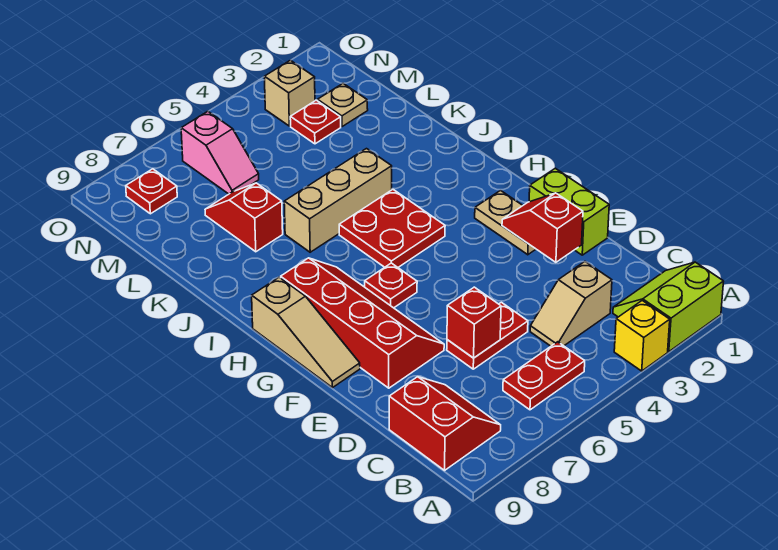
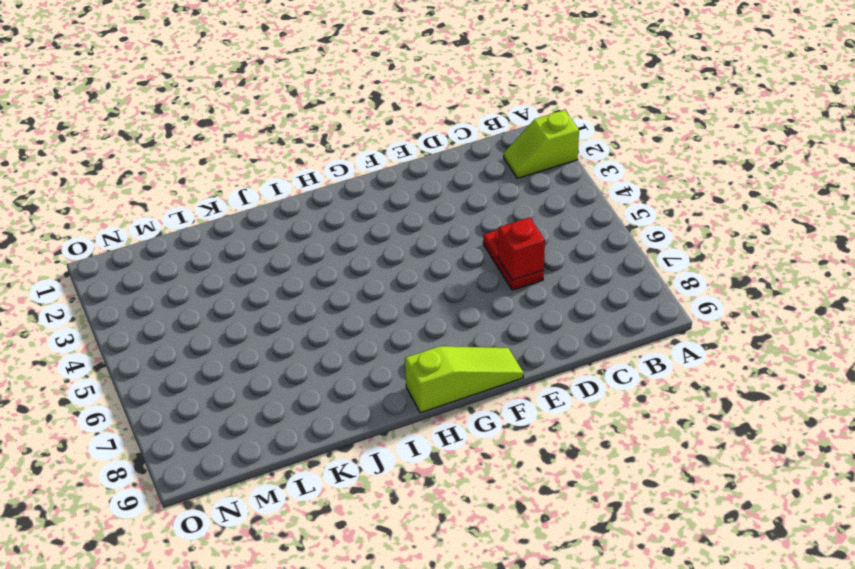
lime slope A2:B2 level 1 top A -> lime slope A1:B2 level 1 top A
lime slope F9:H9 level 1 top H -> tan slope F9:H9 level 1 top H
none -> yellow brick A3 level 1
none -> red plate B5:B6 level 1
none -> red slope B8:C9 level 1 top 9

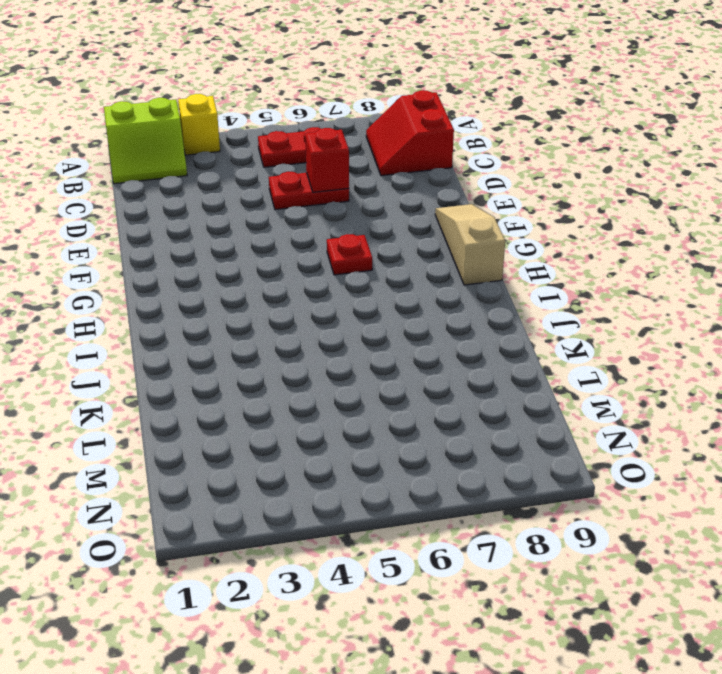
none -> tan slope C3:C4 level 1 top 3
none -> lime brick E1:F1 level 1
none -> red slope E7:H8 level 1 top 8

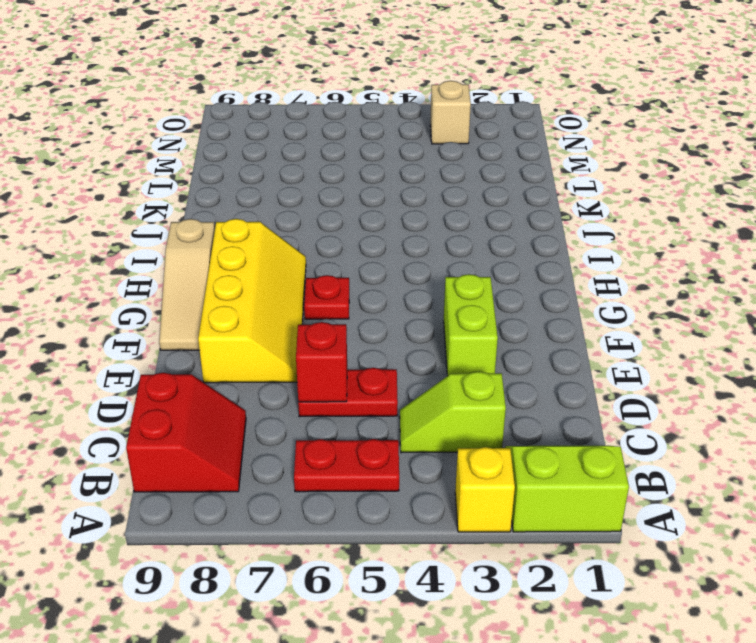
lime slope C3:C4 level 1 top 3 -> tan slope C3:C4 level 1 top 3
lime brick E3:F3 level 1 -> lime brick E1:F1 level 1
yellow slope E7:H8 level 1 top 8 -> red slope E7:H8 level 1 top 8
none -> tan plate F2:G2 level 1
none -> red plate H4:I5 level 1
none -> tan brick J4:J6 level 1

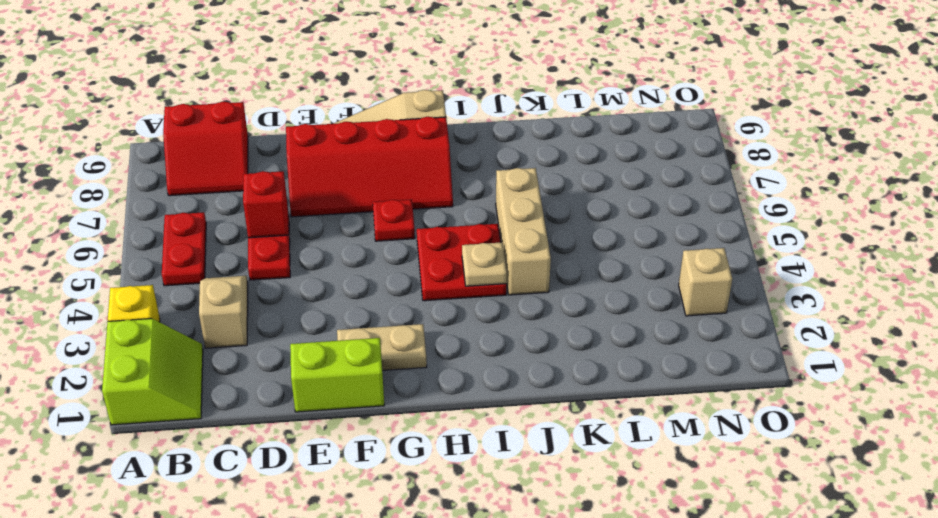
tan plate I4 level 2 -> tan plate M2 level 1
none -> red slope K7:L7 level 1 top K
none -> red plate M3 level 1
none -> pink slope M6:N6 level 1 top N

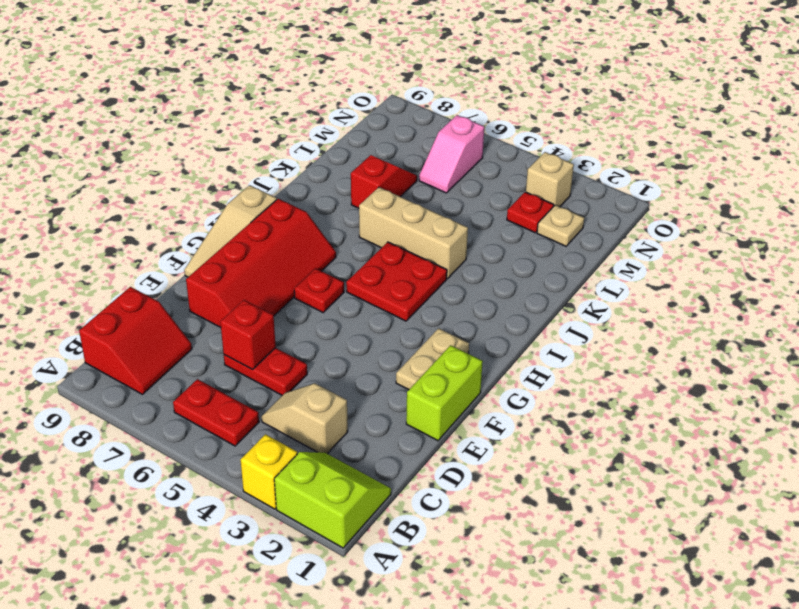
none -> red plate N8 level 1
none -> red slope E2:F2 level 2 top E

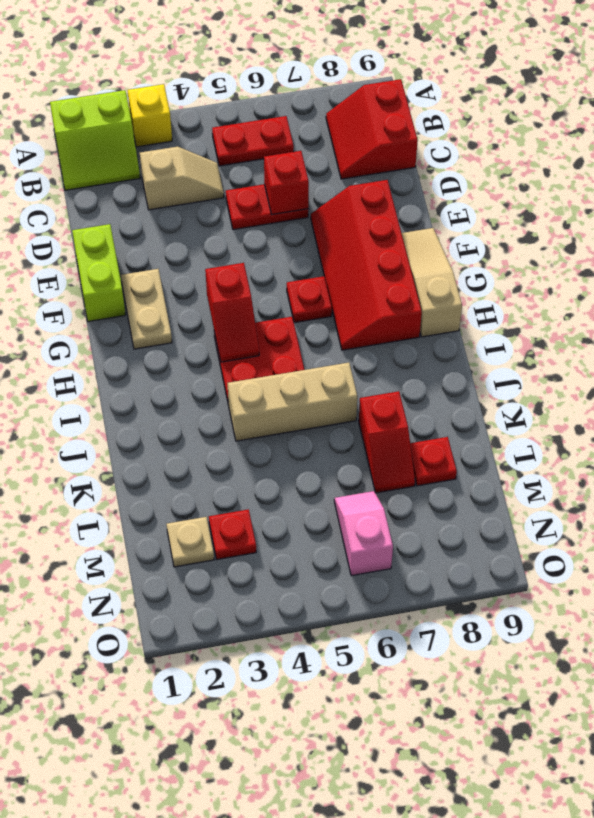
red slope G4:H4 level 2 top G -> red slope E2:F2 level 2 top E
red plate L8 level 1 -> red plate N8 level 1
none -> tan brick N3 level 1

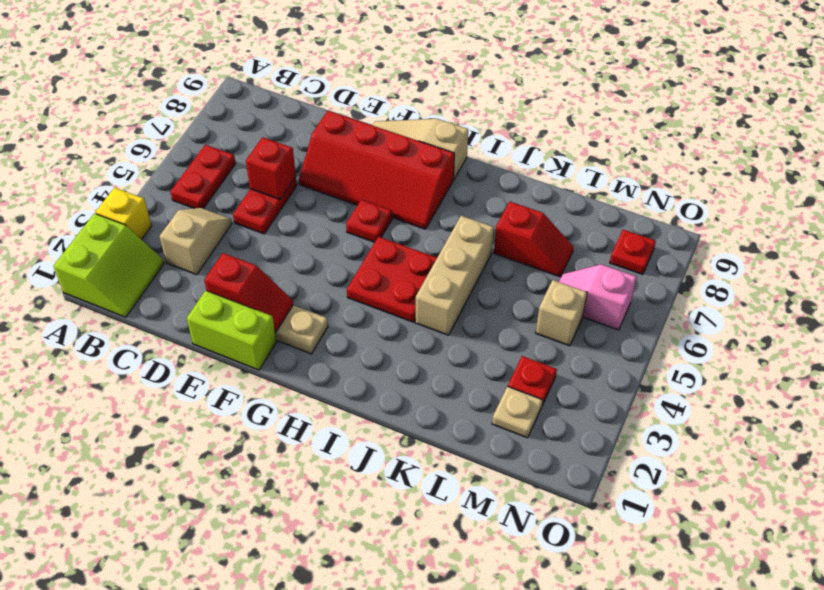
tan brick M5 level 1 -> tan brick N3 level 1
none -> red slope B8:C9 level 1 top 9

